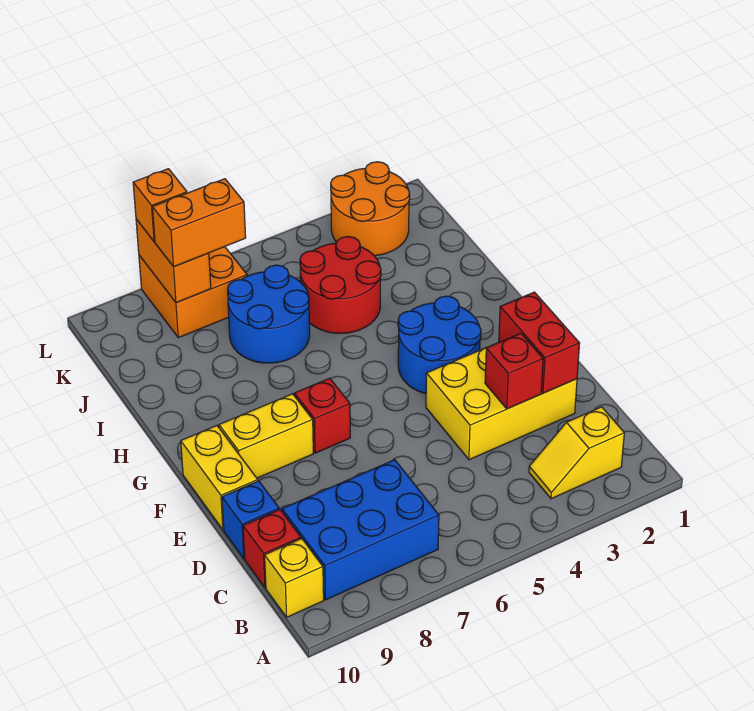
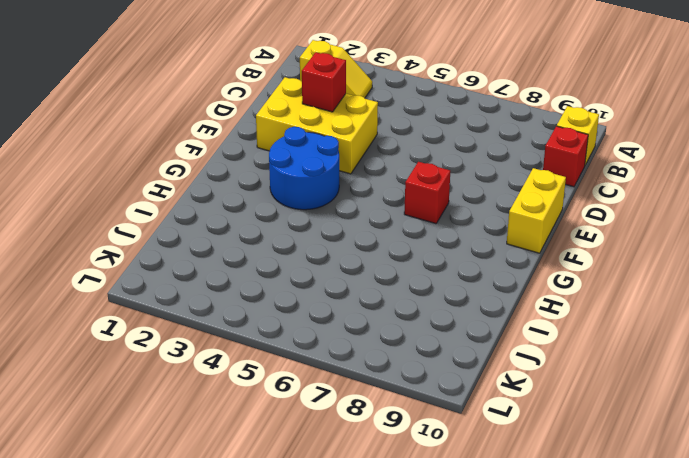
none -> blue brick B7:C9 level 1
none -> blue brick D10 level 1
none -> yellow brick F8:F9 level 1

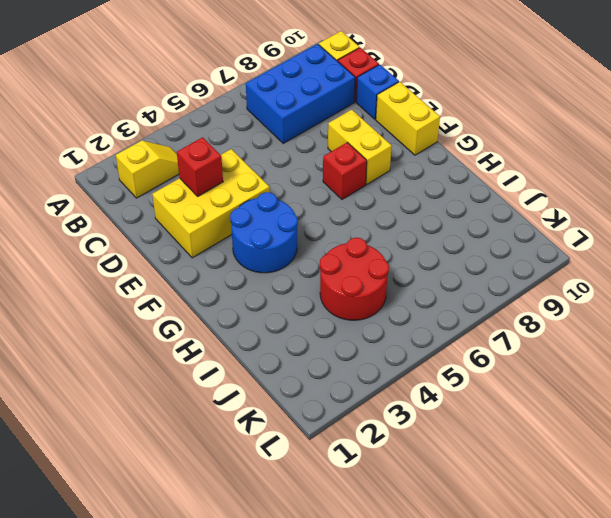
yellow brick E8:F8 level 1 -> yellow brick F8:F9 level 1
none -> blue round brick I6:J7 level 1
none -> orange round brick K2:L3 level 1
none -> orange brick K7:L8 level 1

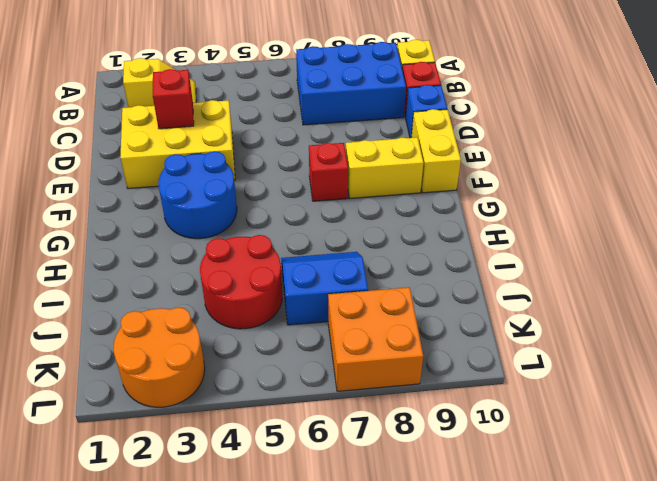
blue slope I6:J7 level 1 top J -> blue round brick I6:J7 level 1
none -> red brick D2:E2 level 2
none -> orange brick K8:L8 level 2
none -> orange brick K7:K8 level 3

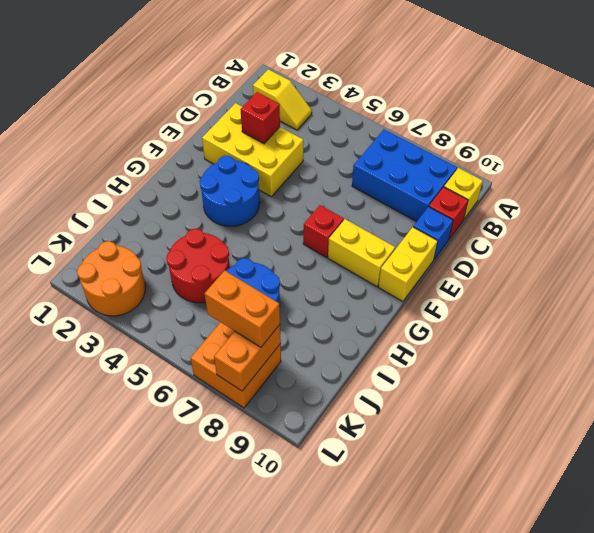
none -> red brick D2:E2 level 2
none -> orange brick L8 level 3

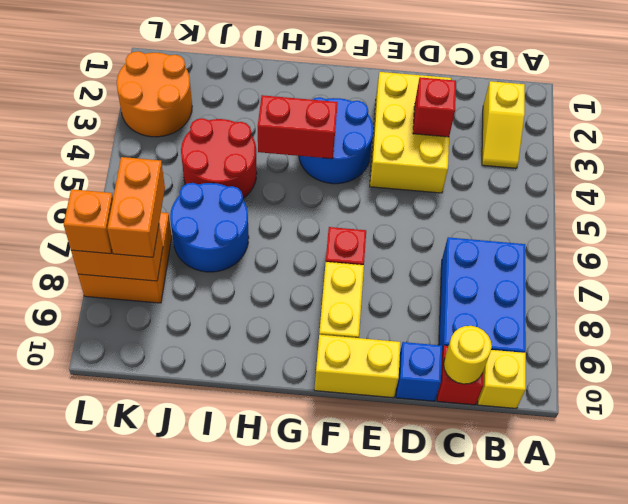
yellow round brick C10 level 2 -> none
red brick G4:H4 level 2 -> red brick D2:E2 level 2

